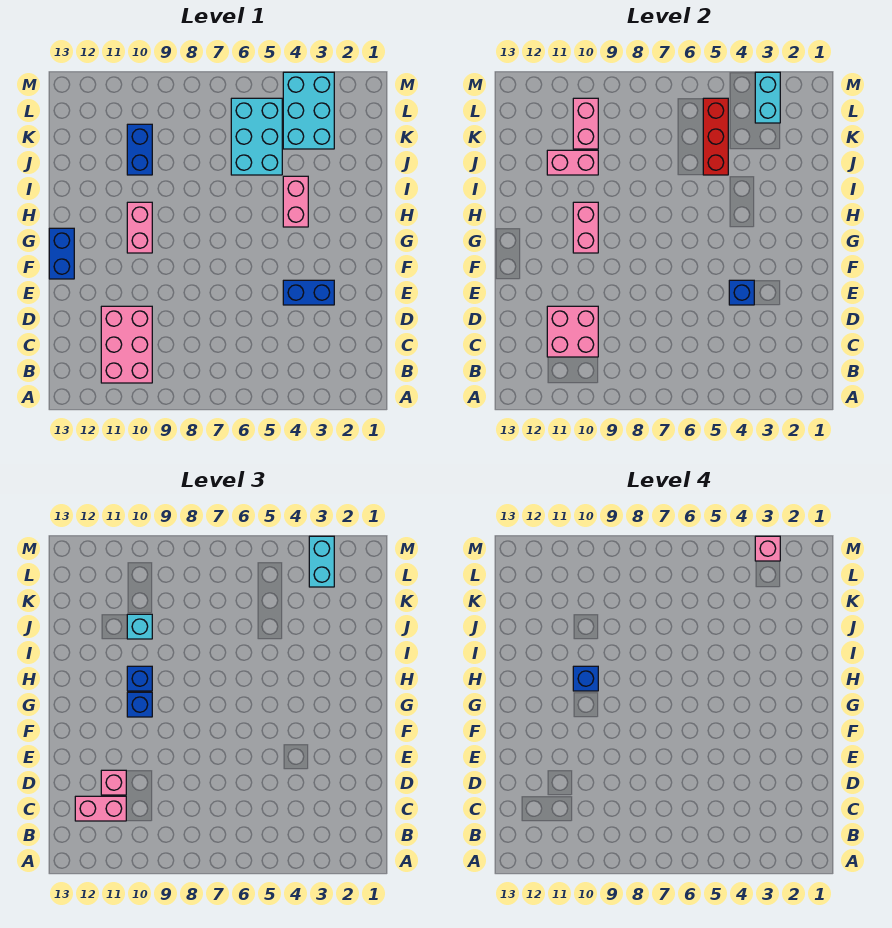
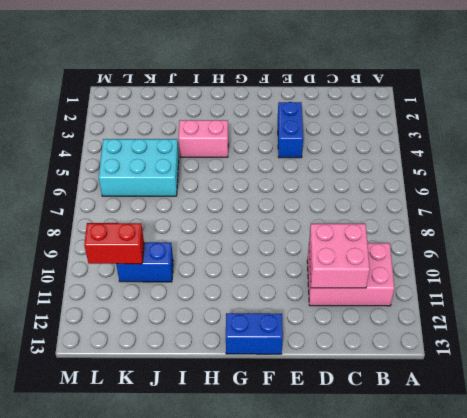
red brick K10:L10 level 2 -> pink brick K10:L10 level 2
none -> pink brick G10:H10 level 1
none -> cyan brick K3:M4 level 1
none -> blue brick E4 level 2

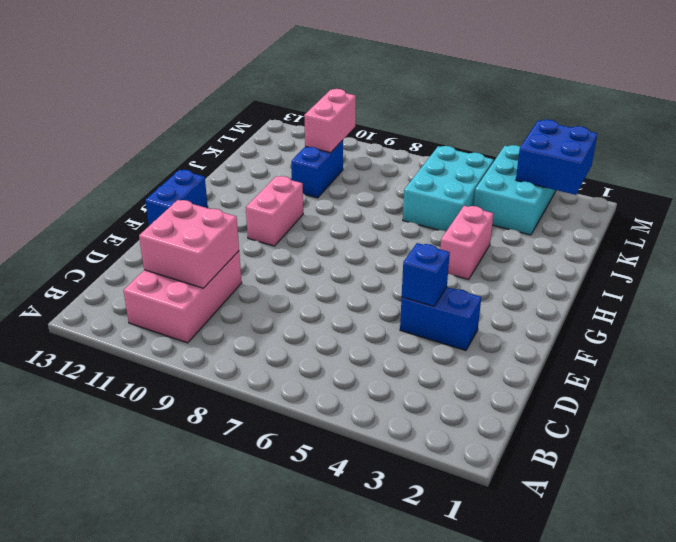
blue brick L2:M3 level 2 -> cyan brick L3:M3 level 2
none -> pink brick G10:H10 level 2
none -> red brick J5:L5 level 2
none -> pink brick J10:J11 level 2

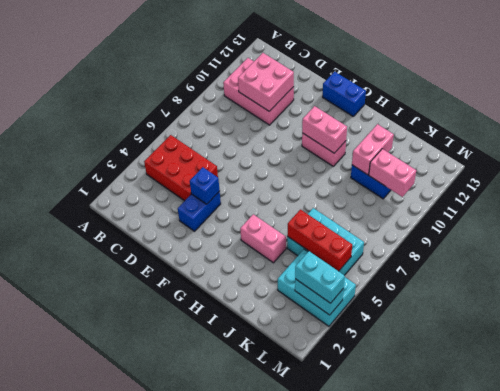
red brick B4:D5 level 1 -> none
none -> pink brick C11:C12 level 3
none -> pink brick D11 level 3
none -> blue brick G10 level 3

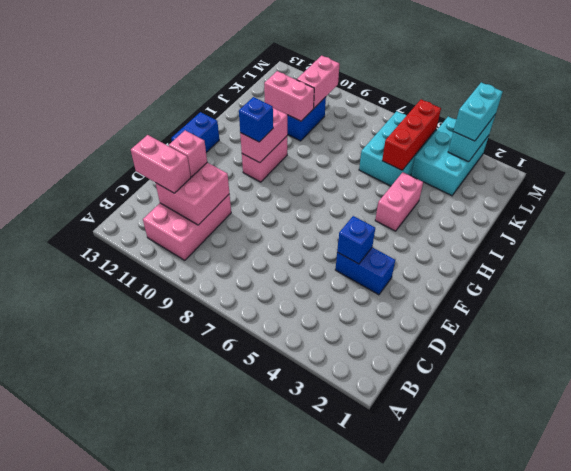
none -> blue brick H10 level 3
none -> cyan brick J10 level 3
none -> blue brick H10 level 4

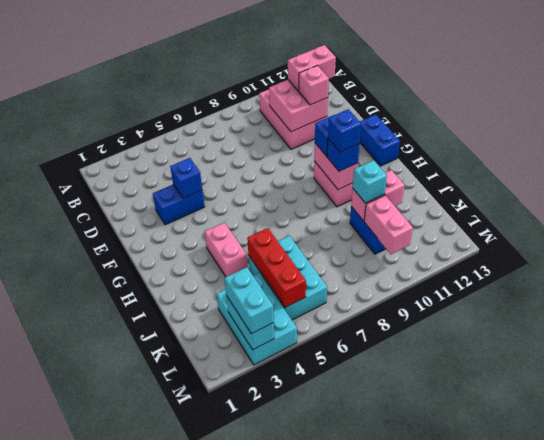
none -> pink brick M3 level 4

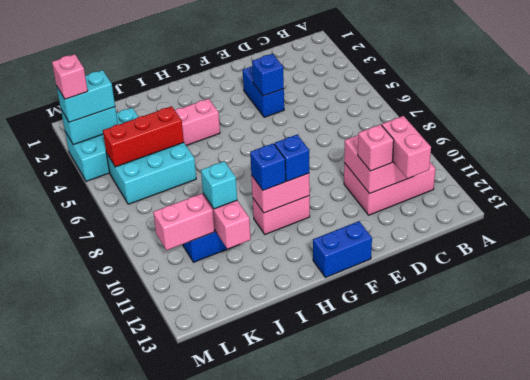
none -> blue brick H10 level 4

